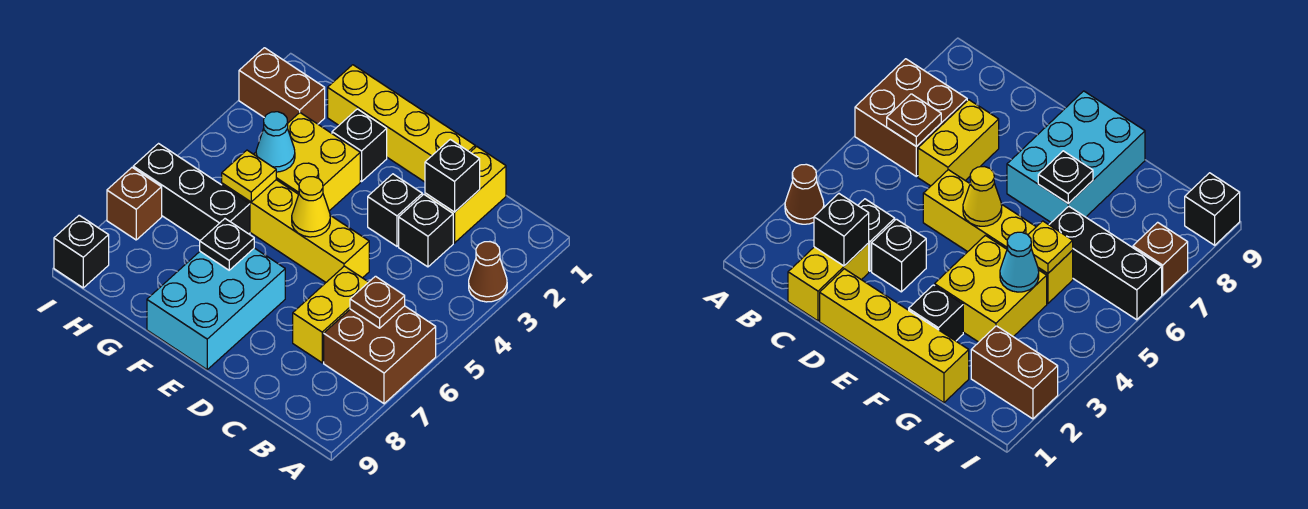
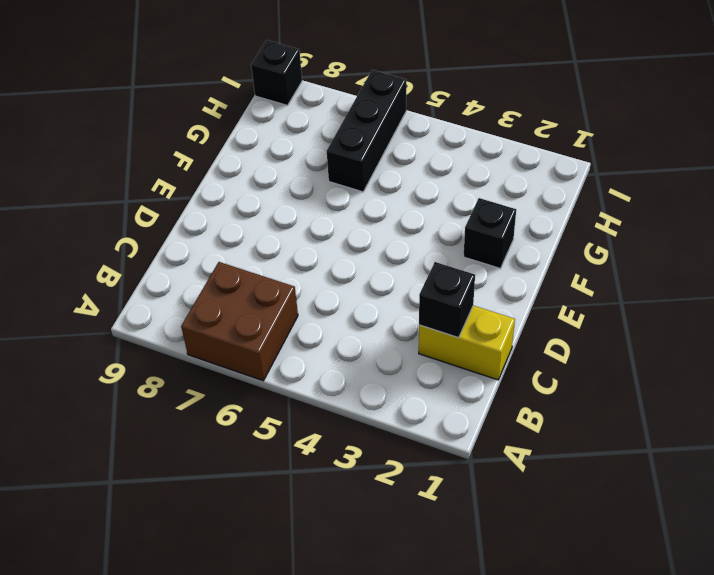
none -> brown cone A3 level 1
none -> black brick C3 level 1
none -> yellow brick C6:C7 level 1

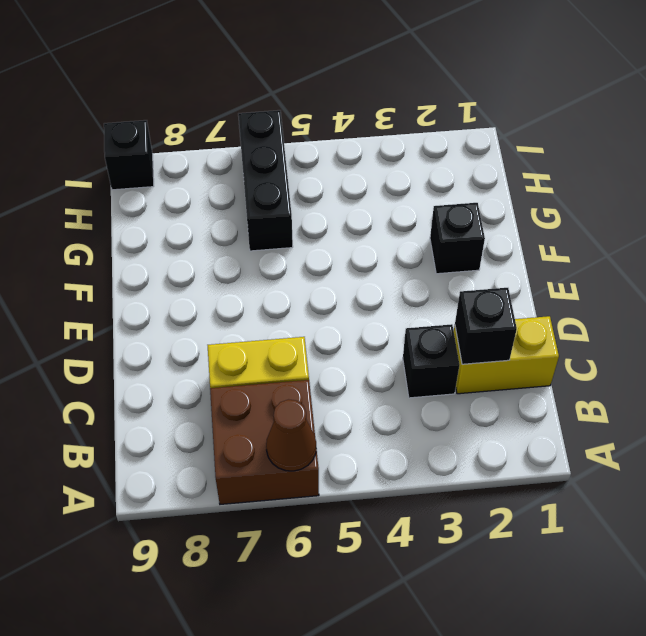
brown cone A6 level 2 -> brown cone A3 level 1
none -> yellow brick D1:G1 level 1
none -> black brick D3 level 1
none -> yellow brick D5:G5 level 1

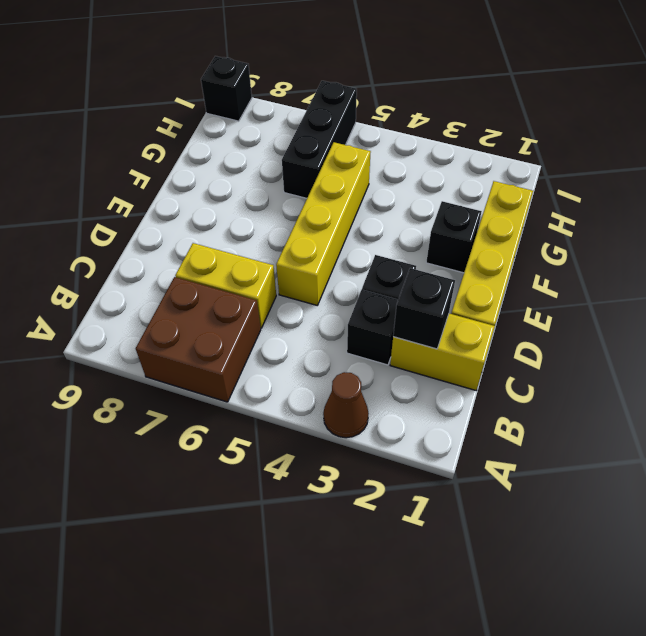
none -> cyan brick E7:F9 level 1
none -> yellow brick F3:G4 level 1
none -> brown brick H2:I2 level 1

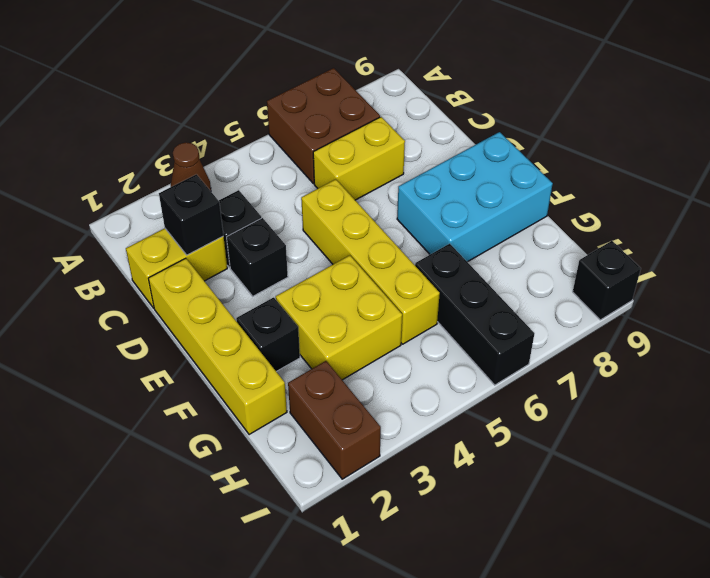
none -> brown brick I7 level 1
none -> brown plate B6 level 2
none -> yellow cone E5 level 2

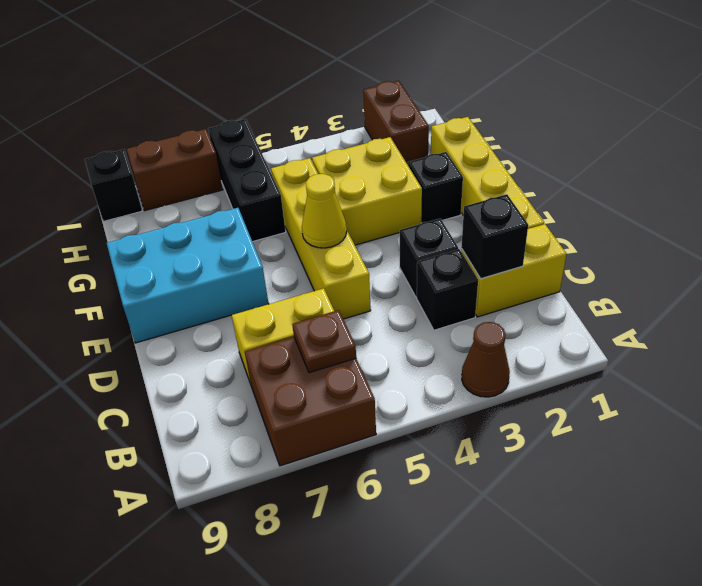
brown brick I7:I8 level 1 -> brown brick I7 level 1
none -> black plate F7 level 2
none -> cyan cone G4 level 2
none -> yellow plate G5 level 2

